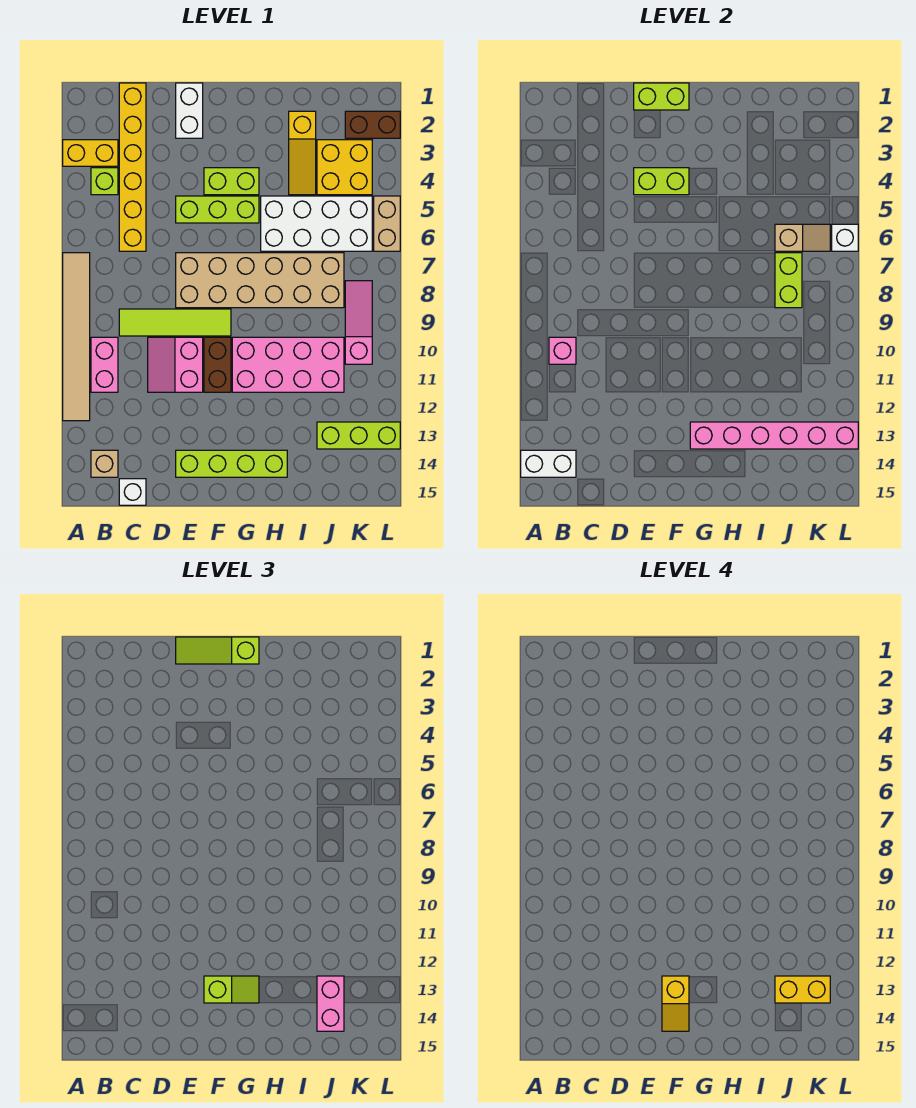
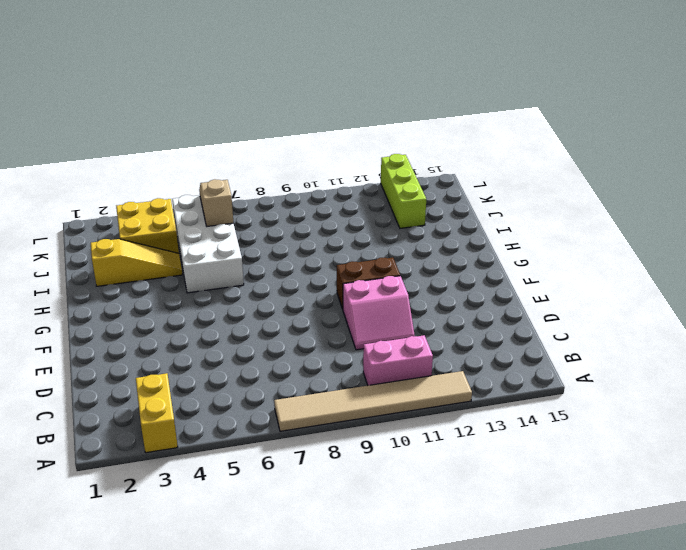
none -> lime brick B4 level 1
none -> tan brick B14 level 1
none -> yellow brick C1:C6 level 1
none -> lime tile C9:F9 level 1

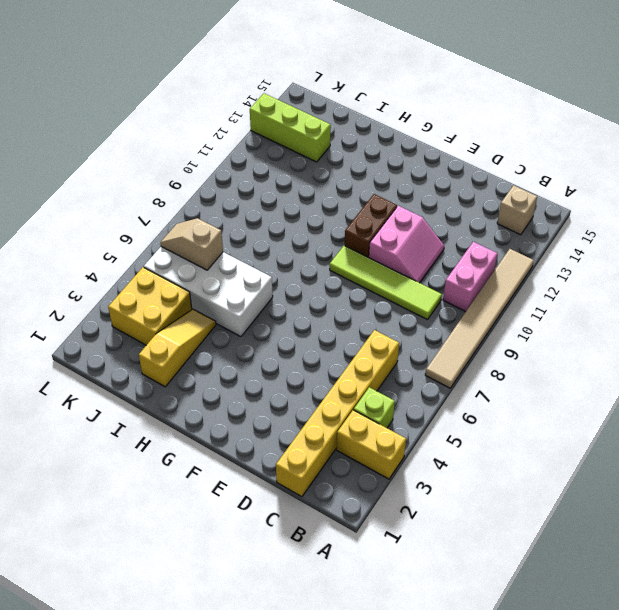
none -> white brick C15 level 1
none -> white brick E1:E2 level 1
none -> lime brick E5:G5 level 1
none -> tan brick E7:J8 level 1

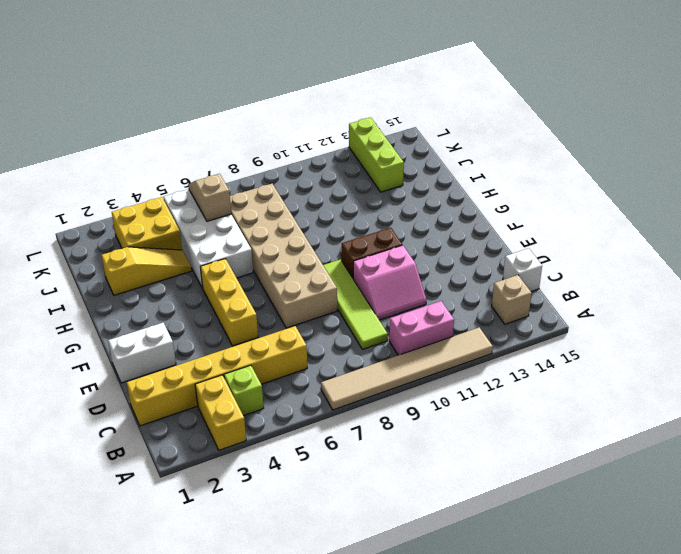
yellow brick E5:G5 level 1 -> lime brick E5:G5 level 1
none -> lime brick E14:H14 level 1
none -> lime brick F4:G4 level 1
none -> pink brick G10:J11 level 1
none -> brown brick K2:L2 level 1

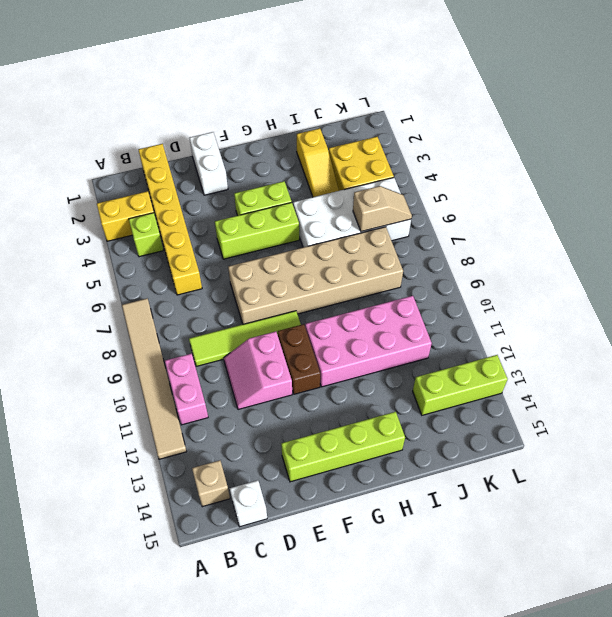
none -> brown brick K2:L2 level 1
none -> pink slope K8:K10 level 1 top 10
none -> tan brick L5:L6 level 1
none -> white brick A14:B14 level 2

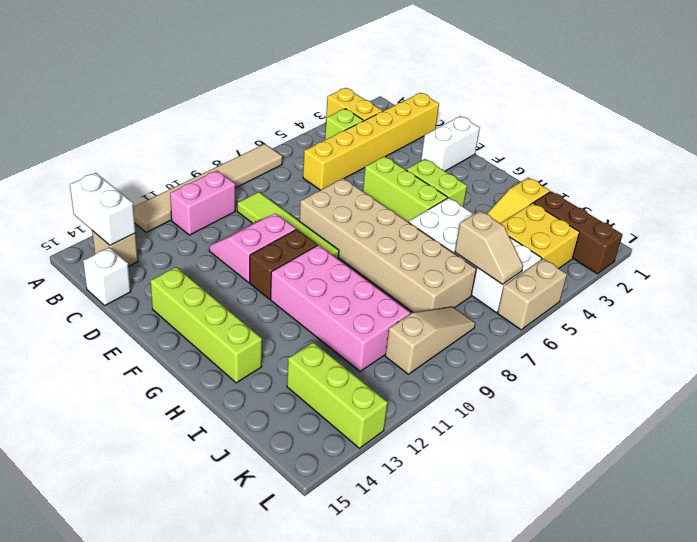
brown brick J2:L2 level 1 -> brown brick K2:L2 level 1
tan slope K8:K10 level 1 top 10 -> pink slope K8:K10 level 1 top 10
none -> pink brick B10 level 2
none -> lime brick E1:F1 level 2
none -> lime brick E4:F4 level 2
none -> pink brick G13:L13 level 2

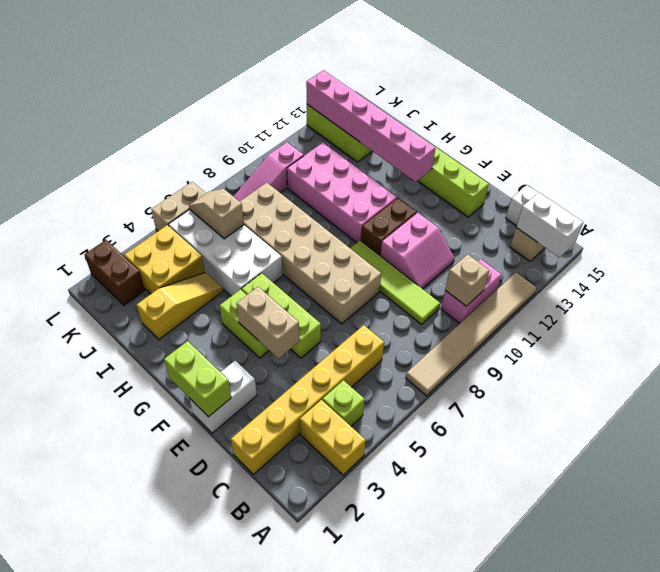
tan brick B10 level 2 -> pink brick B10 level 2
tan brick E4:F4 level 2 -> lime brick E4:F4 level 2
none -> lime brick J7:J8 level 2
none -> white brick L6 level 2
none -> lime slope E1:G1 level 3 top G
none -> lime slope F13:G13 level 3 top F

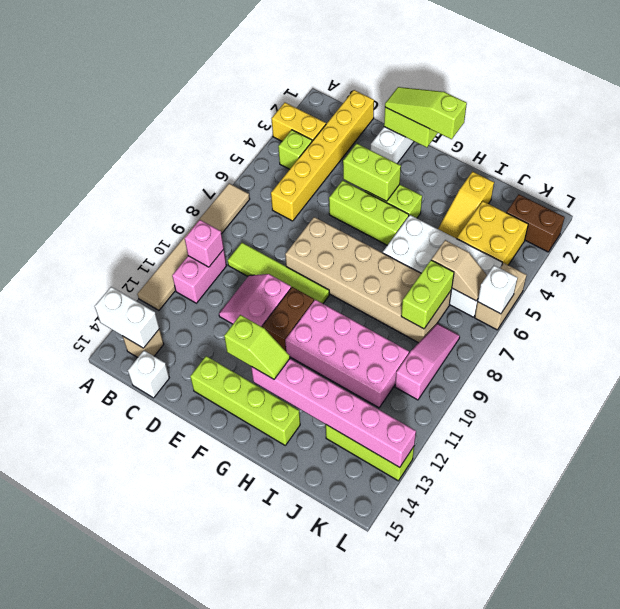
none -> pink brick J13:J14 level 3
none -> yellow slope F13:F14 level 4 top 13
none -> yellow brick J13:K13 level 4

